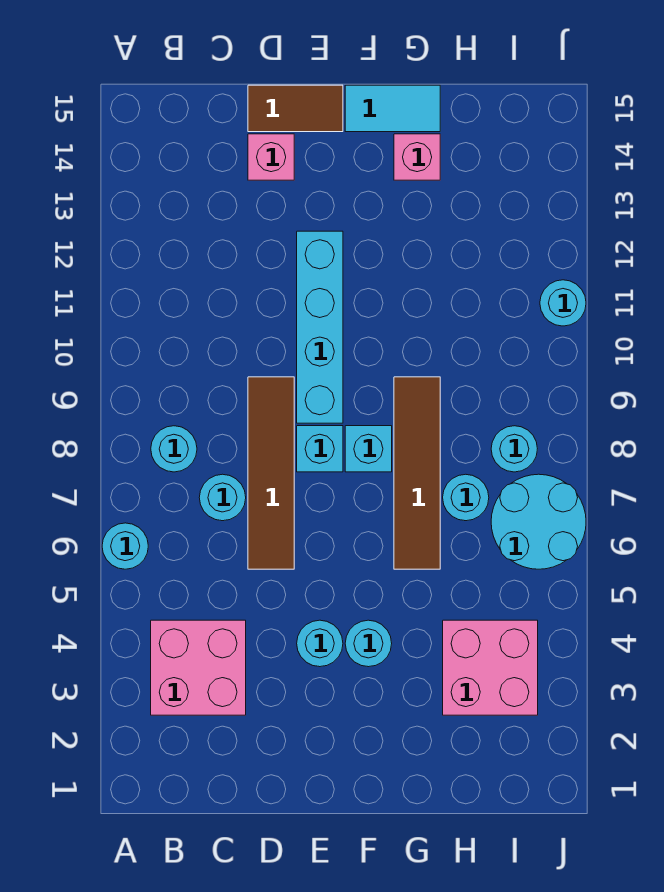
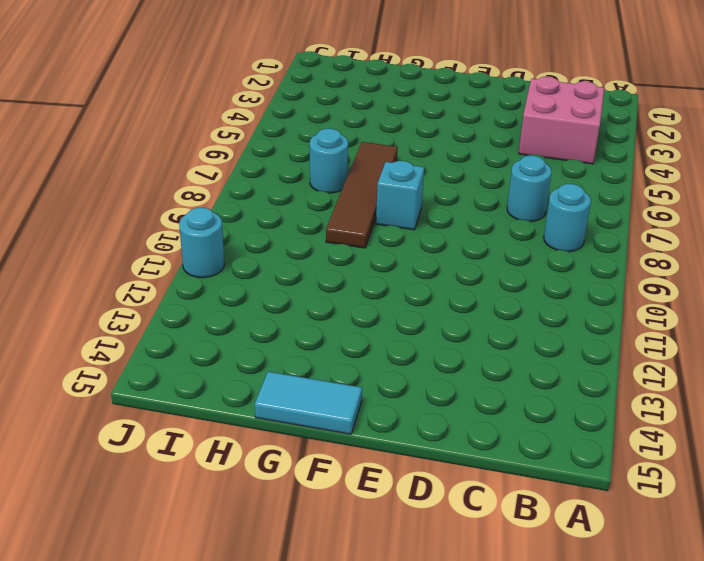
none -> cyan round brick A6 level 1
none -> brown tile D6:D9 level 1
none -> pink brick D14 level 1

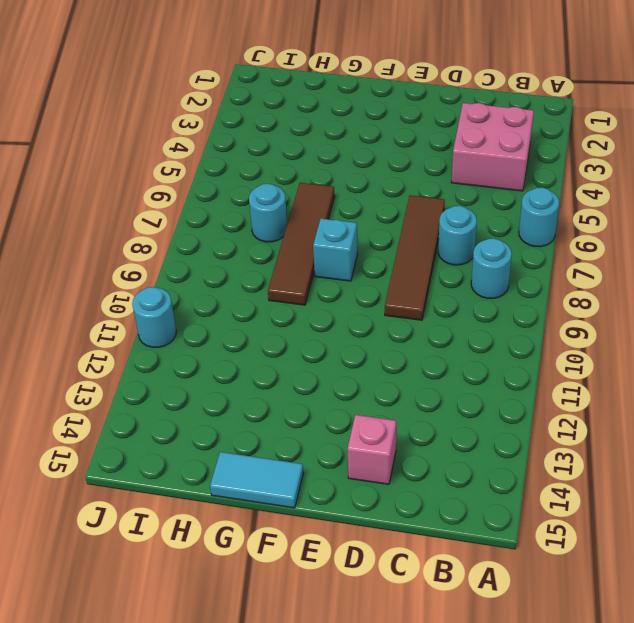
none -> brown tile D15:E15 level 1
none -> cyan round brick E4 level 1
none -> cyan brick E8 level 1

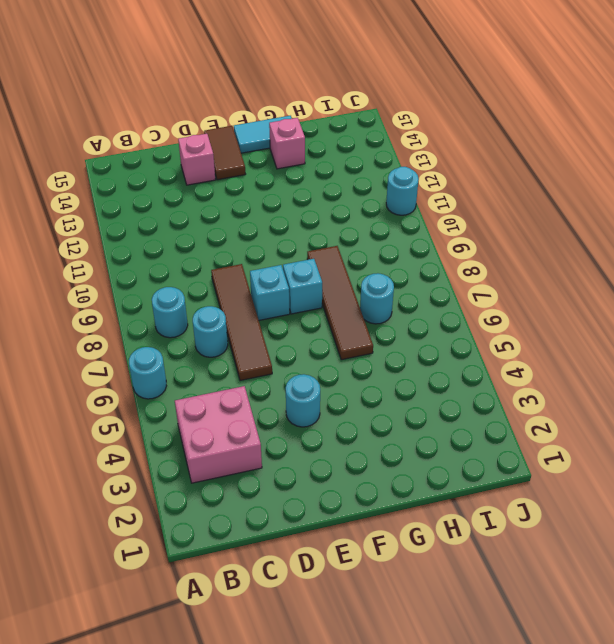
brown tile E14:E15 level 1 -> brown tile D15:E15 level 1
none -> cyan brick E9:E12 level 1
none -> cyan round brick F4 level 1
none -> pink brick H3:I4 level 1

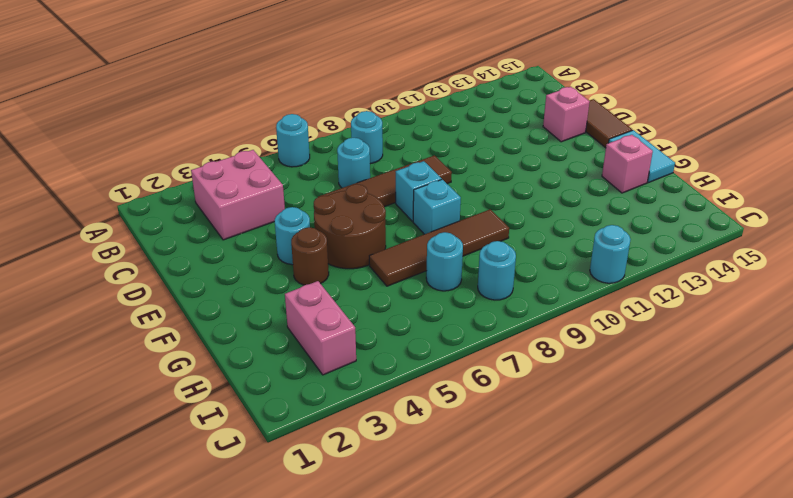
brown round brick E5:F6 level 1 -> none
brown round brick F4 level 1 -> cyan round brick F4 level 1
pink brick H3:I3 level 1 -> pink brick H3:I4 level 1
none -> cyan brick E9:E12 level 1
none -> cyan round brick I6:J7 level 1

